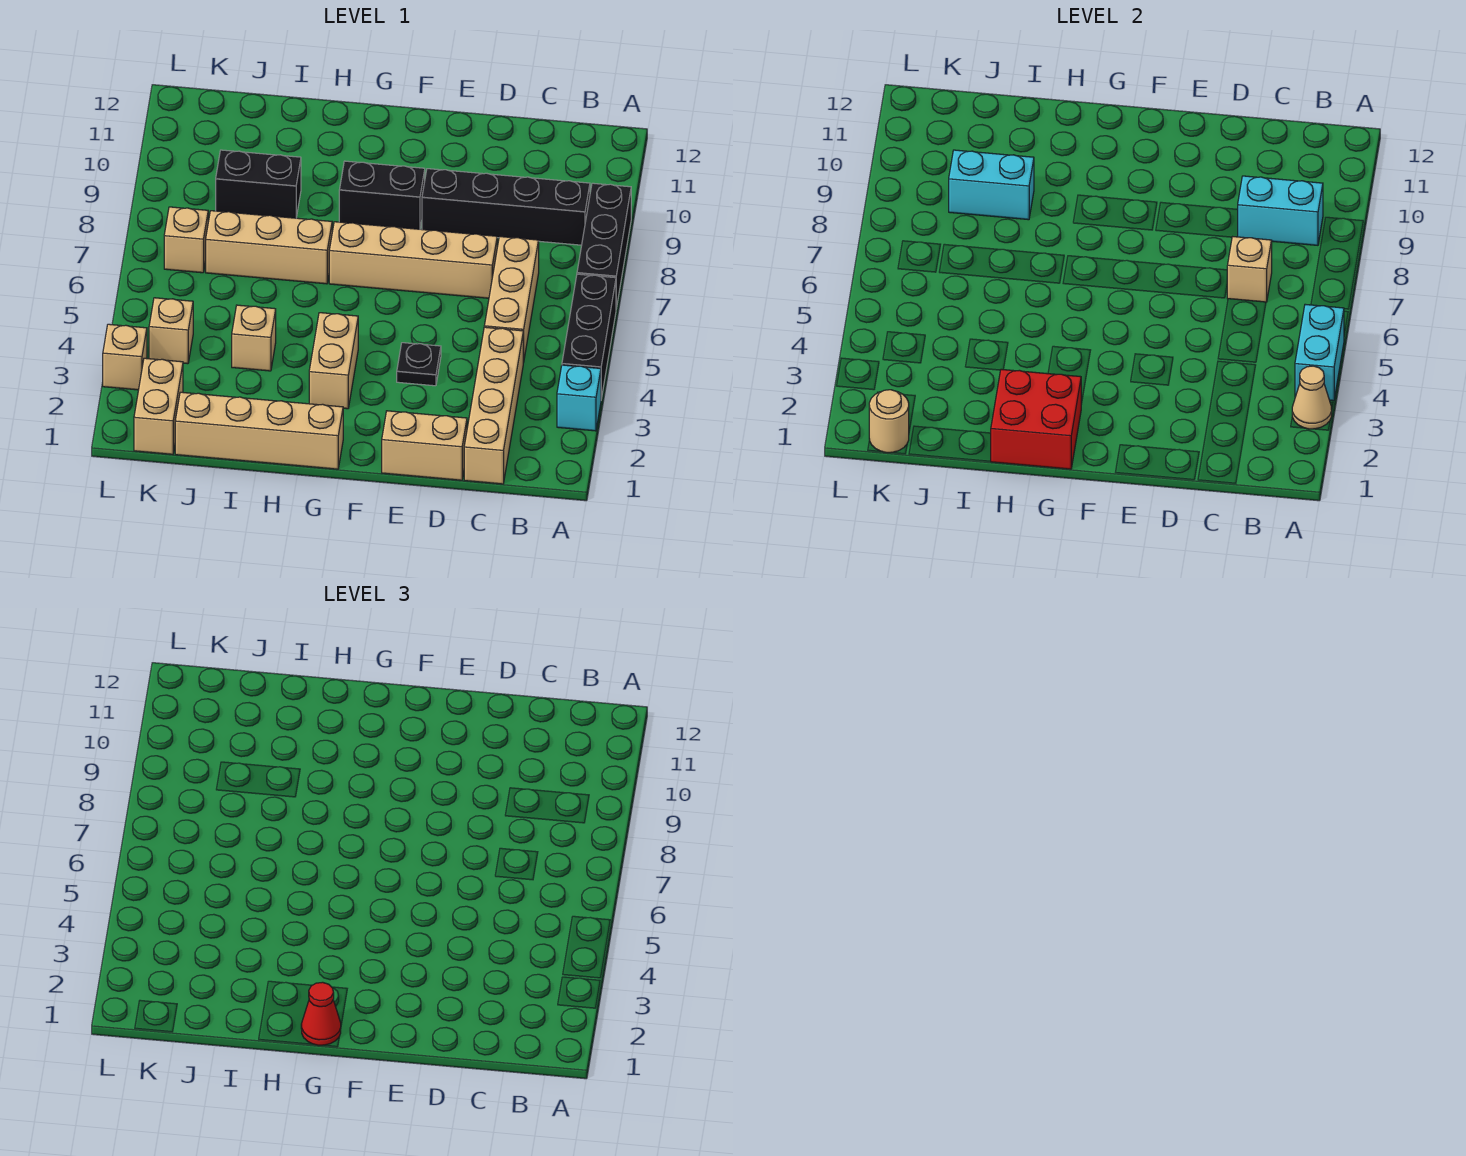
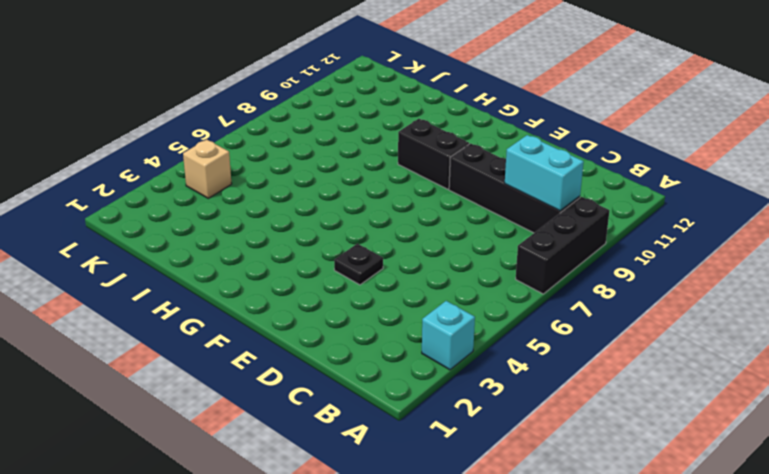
none -> black brick A4:A6 level 1
none -> tan brick C1:C4 level 1
none -> tan brick C5:C7 level 1

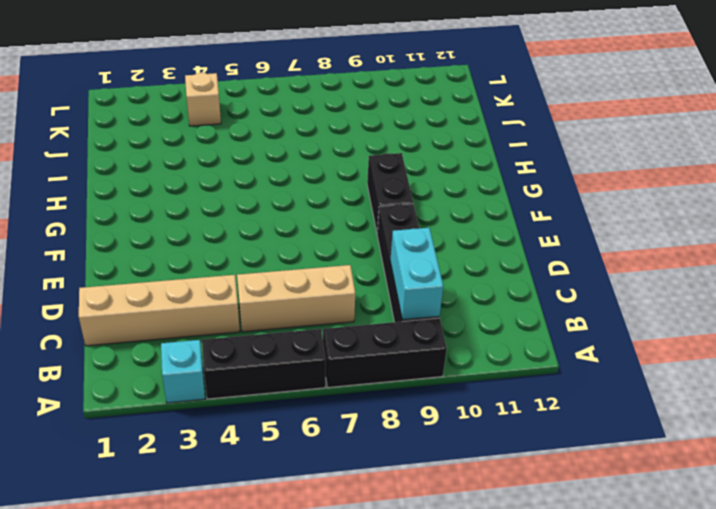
none -> tan brick D1:E1 level 1
none -> tan brick D7:G7 level 1
none -> black plate E4 level 1

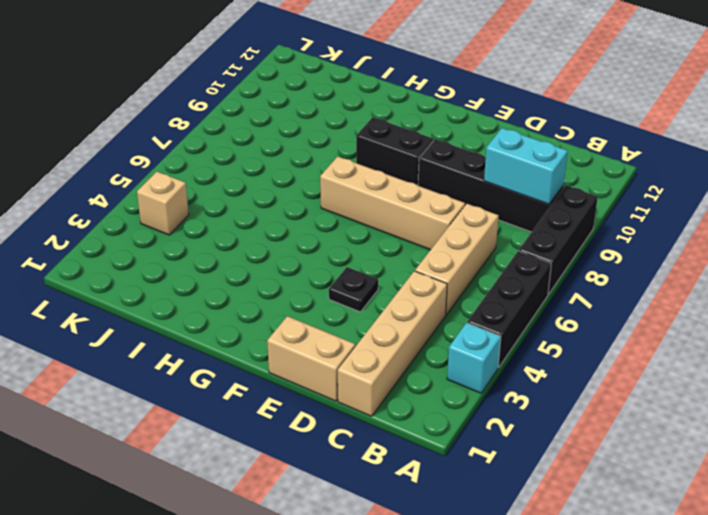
none -> tan brick G1:J1 level 1
none -> tan brick G3:G4 level 1
none -> tan brick H7:J7 level 1

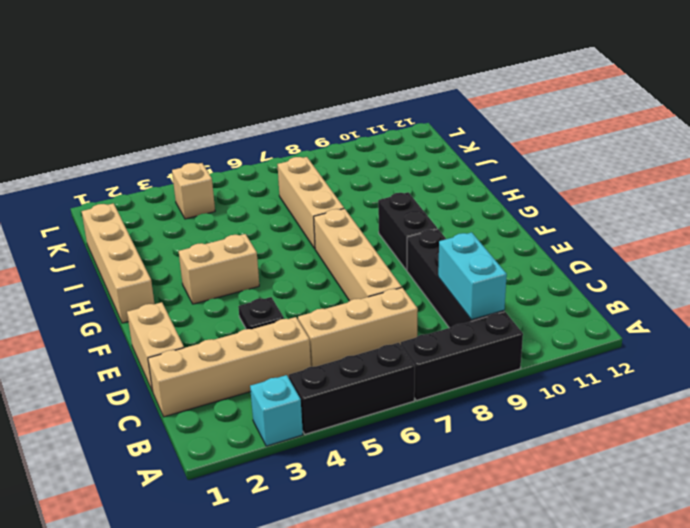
none -> tan brick I4 level 1
none -> black brick I9:J9 level 1
none -> tan brick K1:K2 level 1

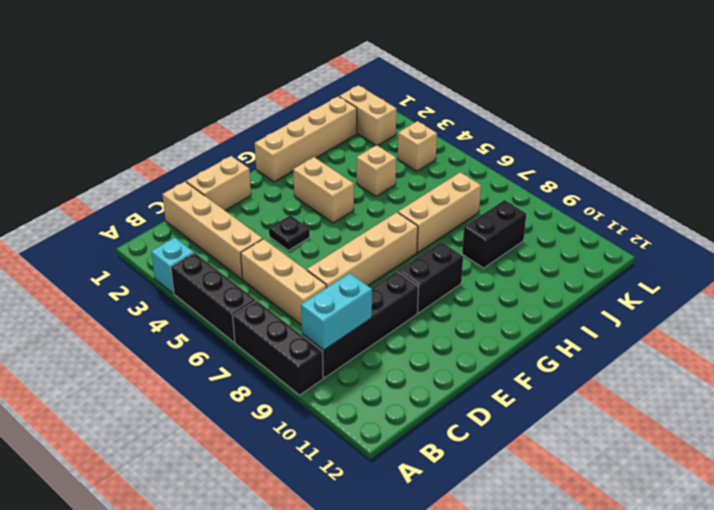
none -> tan brick K7 level 1
none -> tan brick L3 level 1
none -> tan cone A3 level 2

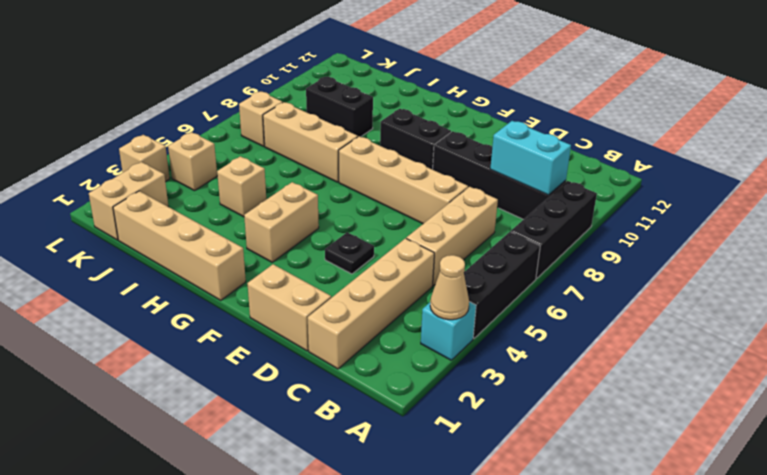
none -> cyan brick A4:A5 level 2
none -> tan brick C7 level 2
none -> red brick G1:H2 level 2

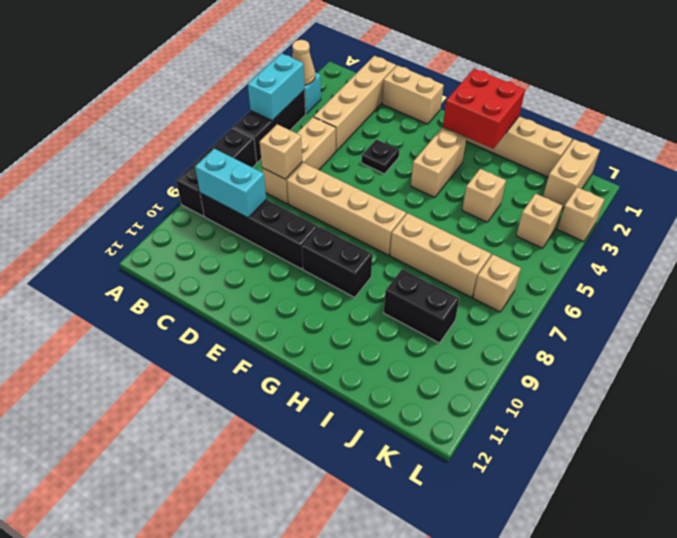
none -> cyan brick I9:J9 level 2
none -> tan round brick K1 level 2
none -> red cone G1 level 3

